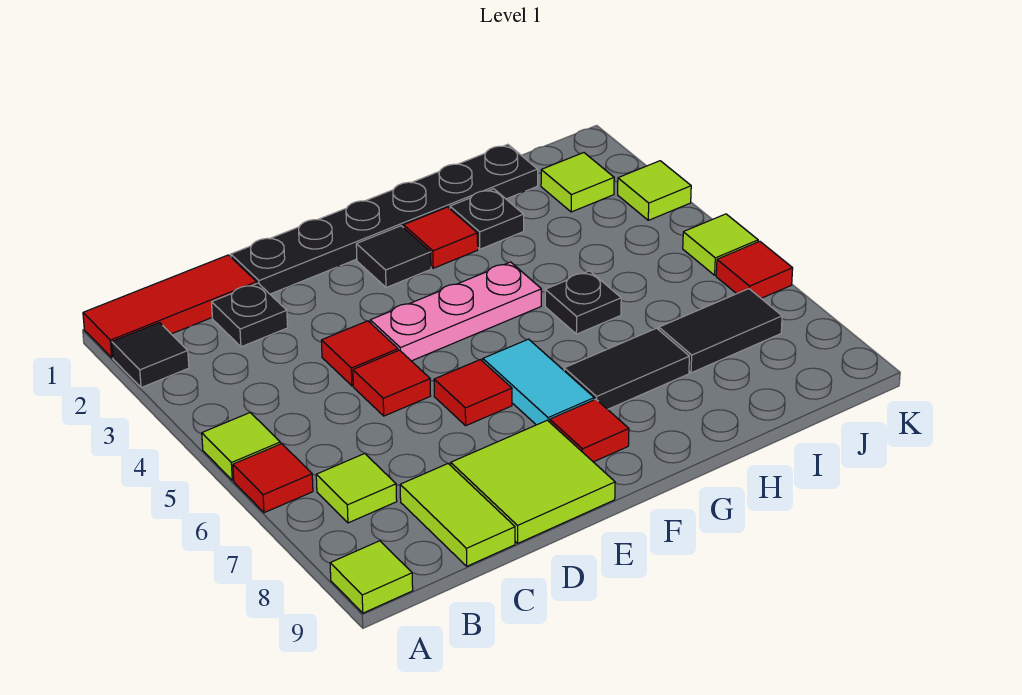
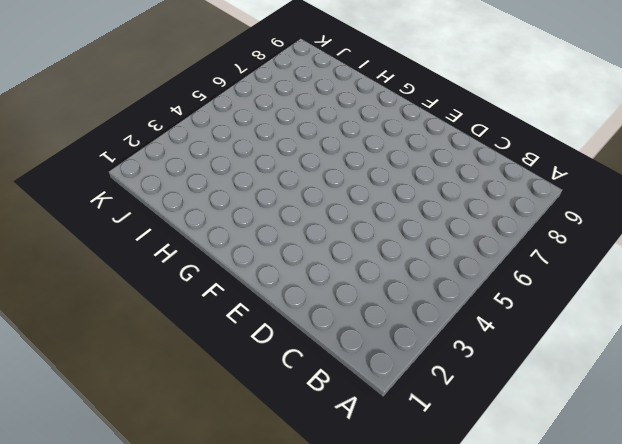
none -> red tile A1:C1 level 1
none -> black tile A2 level 1
none -> lime tile A5 level 1

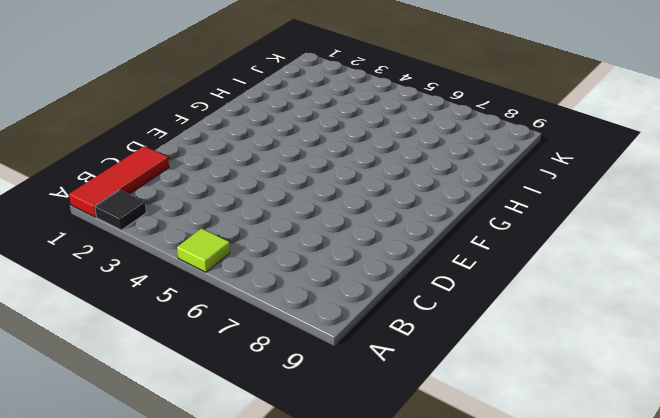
none -> red tile A6 level 1
none -> lime tile A9 level 1
none -> lime tile B7 level 1

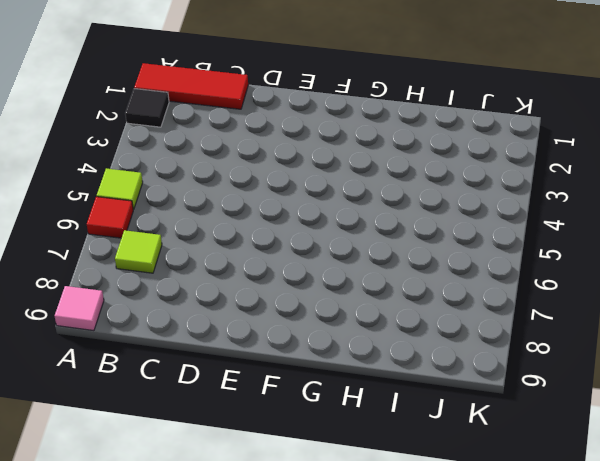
pink tile A9 level 1 -> lime tile A9 level 1
none -> black plate C2 level 1
none -> lime tile C8:C9 level 1
none -> black plate D1:I1 level 1

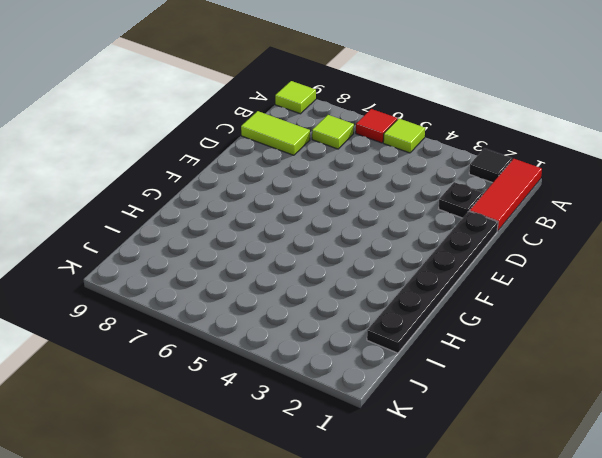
none -> red tile D4 level 1
none -> red tile D5 level 1
none -> lime tile D8:E9 level 1

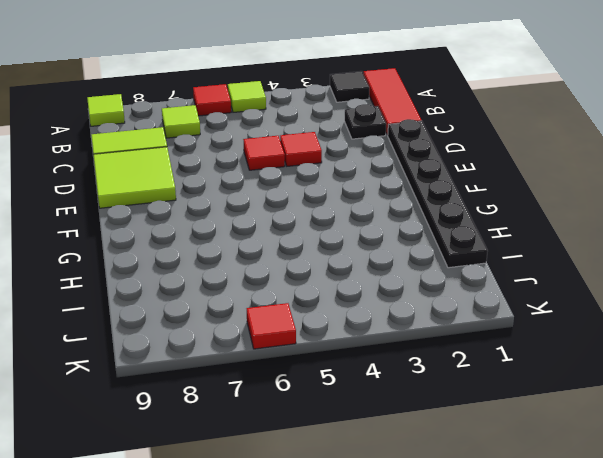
none -> pink plate E4:G4 level 1
none -> red tile E6 level 1
none -> black tile F2 level 1

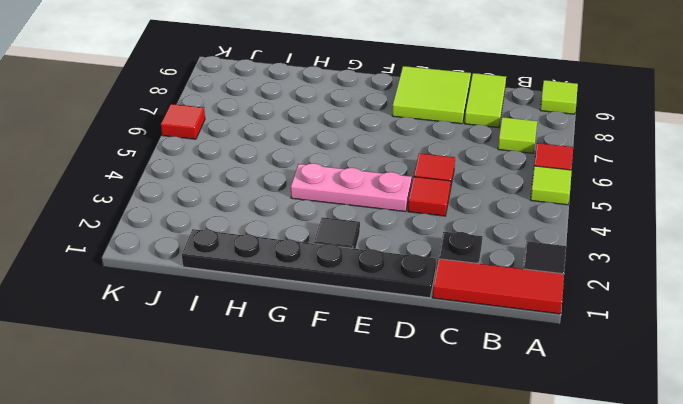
none -> red tile E6 level 1
none -> cyan tile F6:F7 level 1
none -> red tile F8 level 1

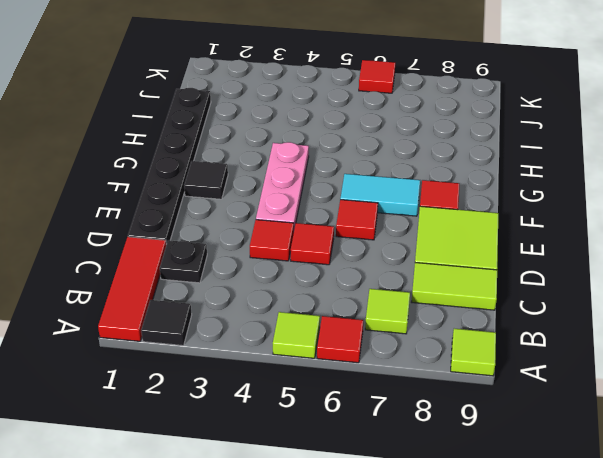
none -> red tile G2 level 1
none -> black tile G7:H7 level 1
none -> black plate H2 level 1

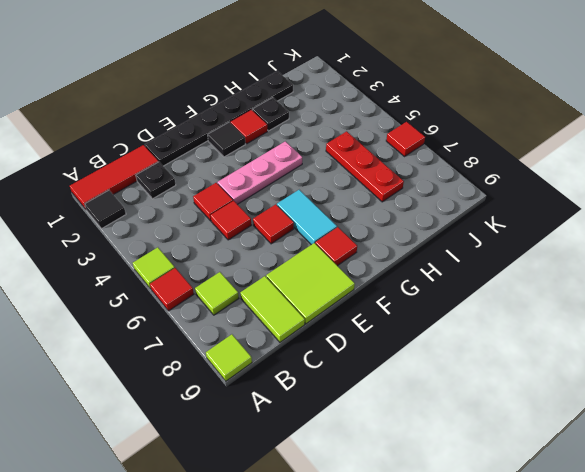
red plate I5:I7 level 1 -> black tile I7:J7 level 1
none -> black tile G7:H7 level 1
none -> black plate H5 level 1
none -> lime tile J2 level 1

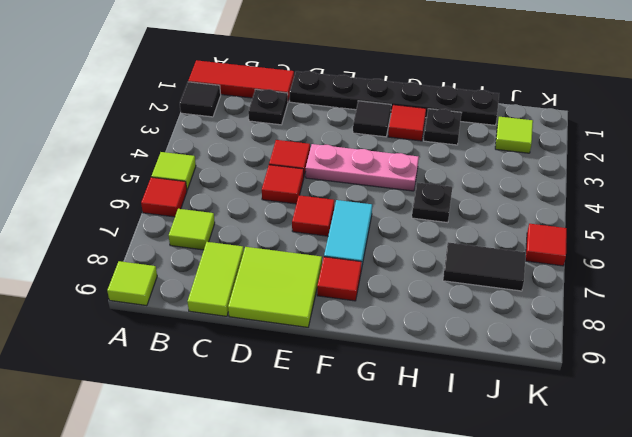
none -> black tile G7:H7 level 1
none -> lime tile K3 level 1
none -> lime tile K5 level 1

